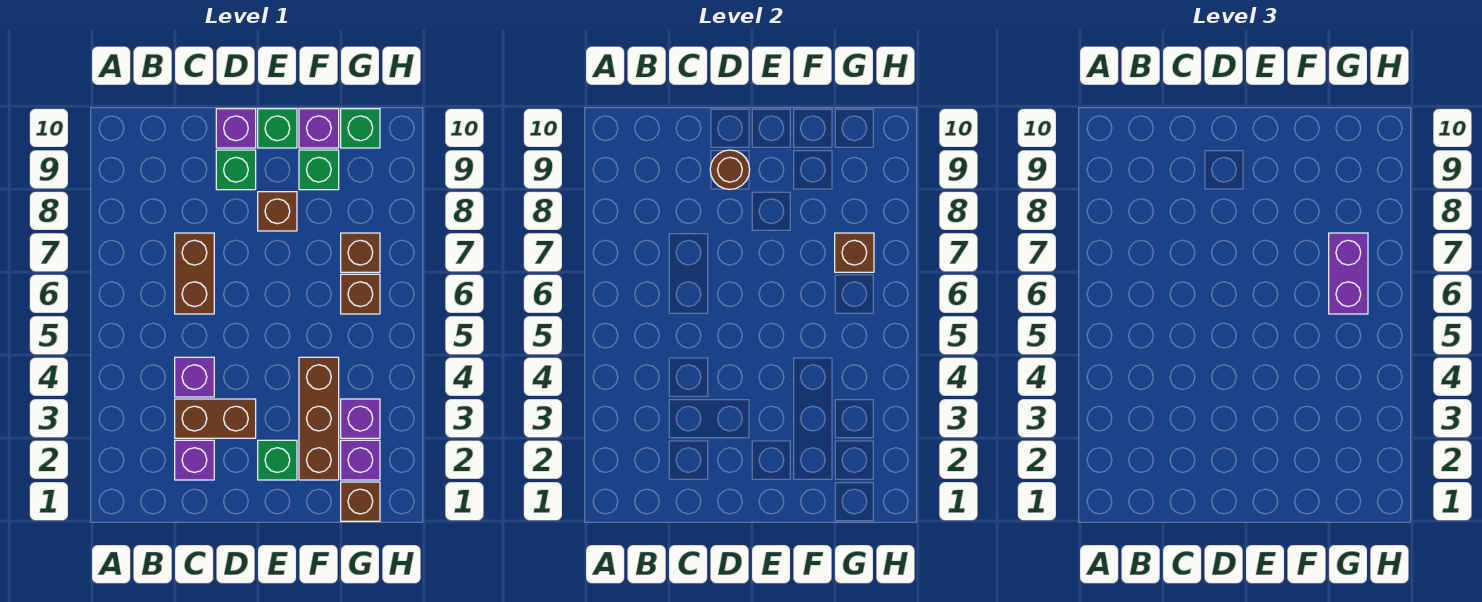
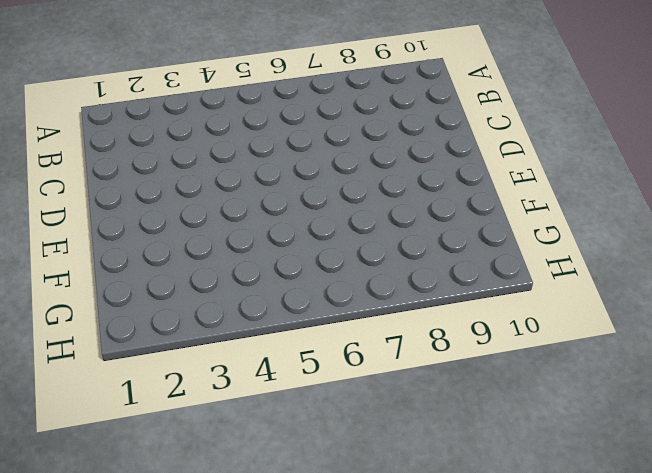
none -> purple brick C2 level 1
none -> brown brick C3:D3 level 1
none -> purple brick C4 level 1

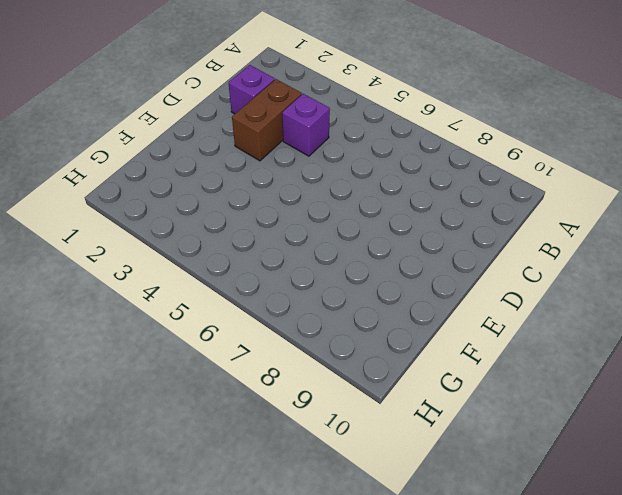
none -> brown brick C6:C7 level 1
none -> green brick D9 level 1
none -> purple brick D10 level 1

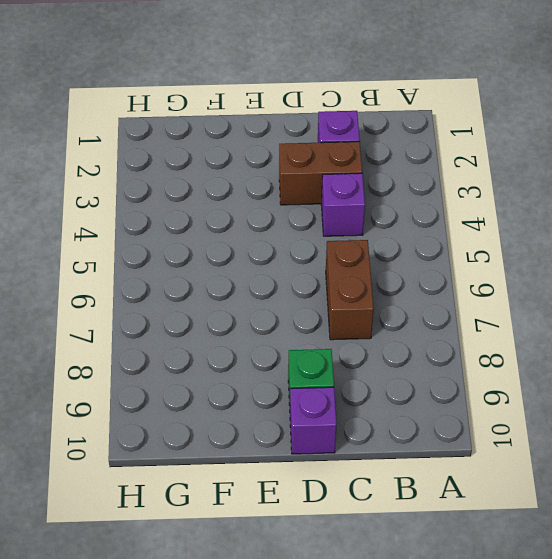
none -> green brick E2 level 1
none -> brown brick E8 level 1
none -> green brick E10 level 1

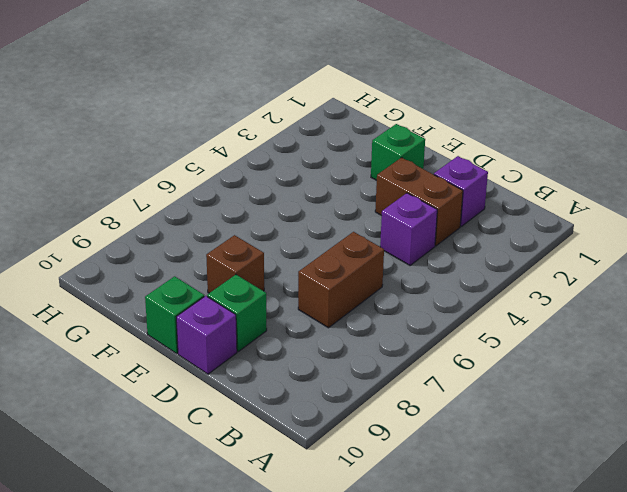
none -> brown brick F2:F4 level 1
none -> green brick F9 level 1
none -> purple brick F10 level 1

